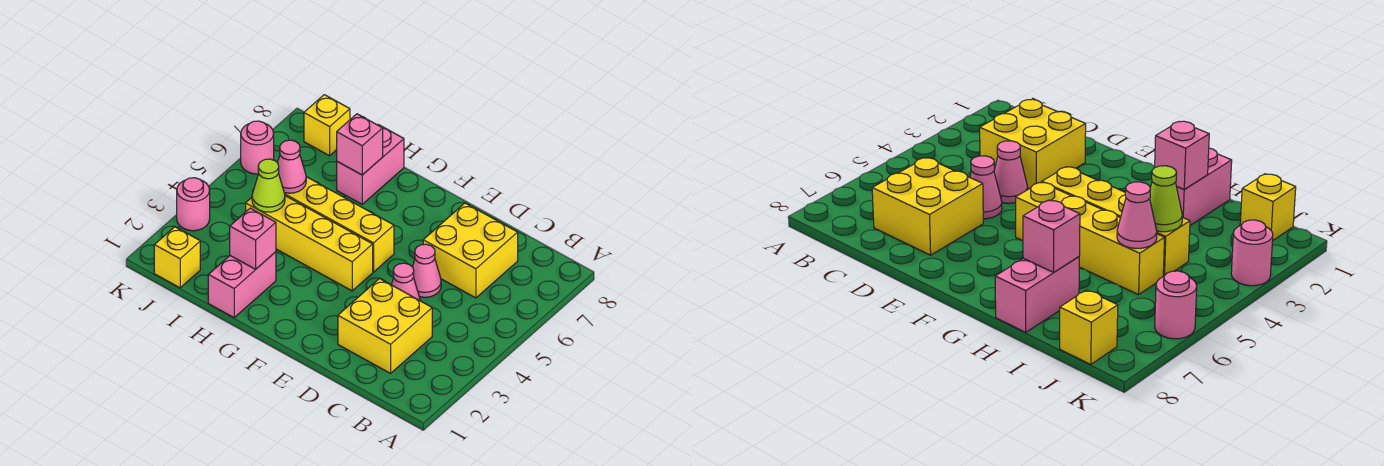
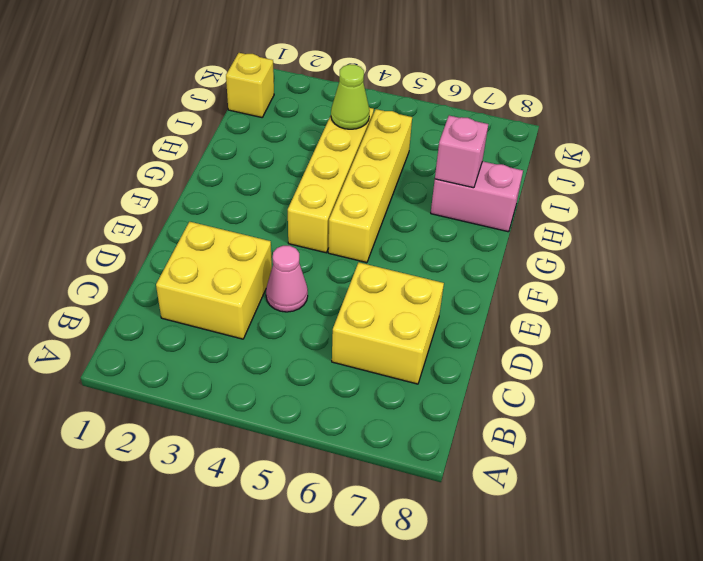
none -> pink cone D5 level 1
none -> pink brick H1:H2 level 1
none -> yellow brick J8 level 1

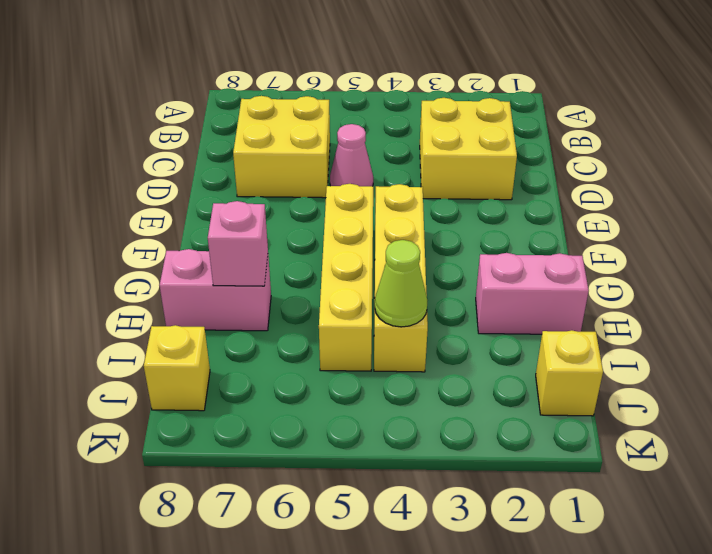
none -> pink cone D4 level 1
none -> pink round brick K3 level 1
none -> pink round brick K6 level 1

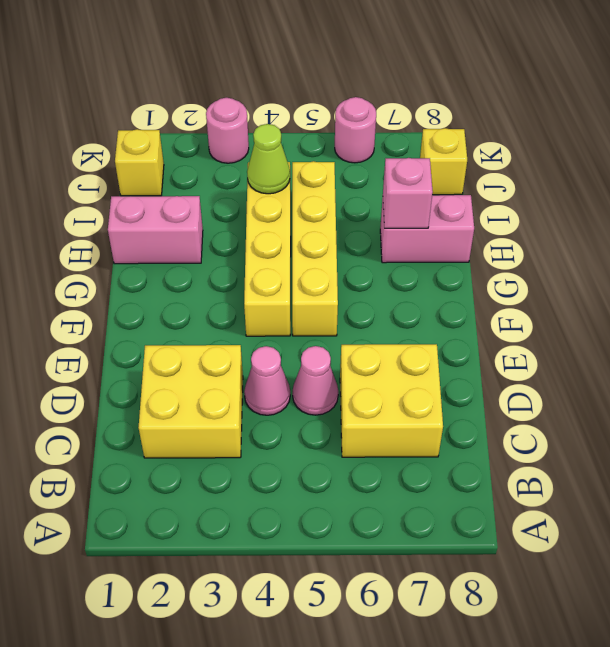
none -> pink brick H2 level 2
none -> pink cone I5 level 2

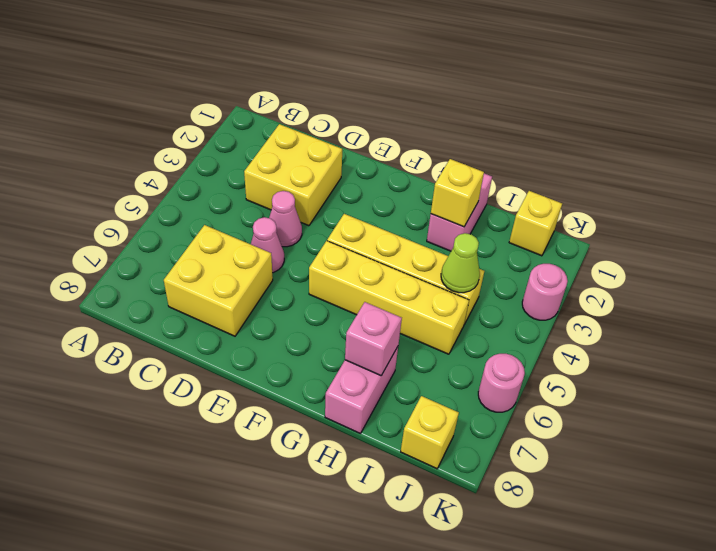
yellow brick H2 level 2 -> pink brick H2 level 2
none -> pink cone I5 level 2

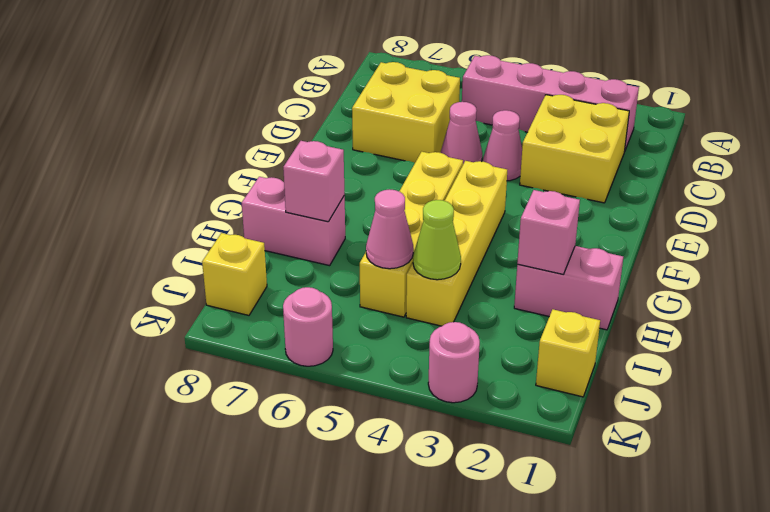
pink brick B2:B5 level 1 -> none

